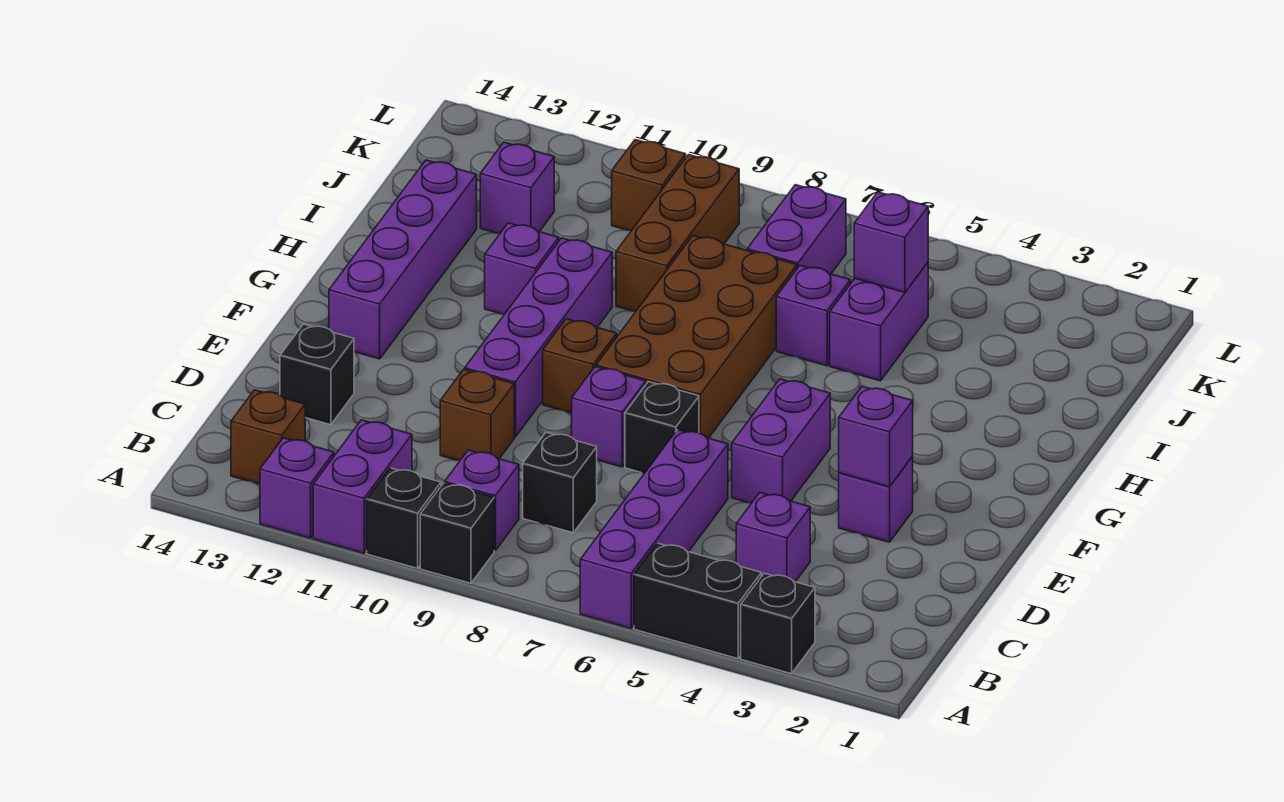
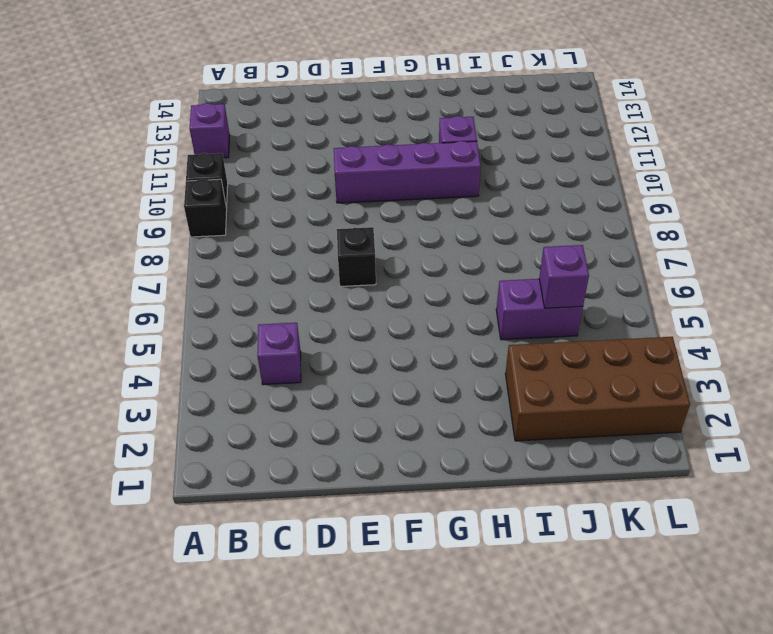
brown brick I2:L3 level 1 -> brown brick F7:I8 level 1
none -> black brick A3 level 1
none -> black brick A4:A5 level 1
none -> purple brick A6:D6 level 1
none -> purple brick A11:B11 level 1

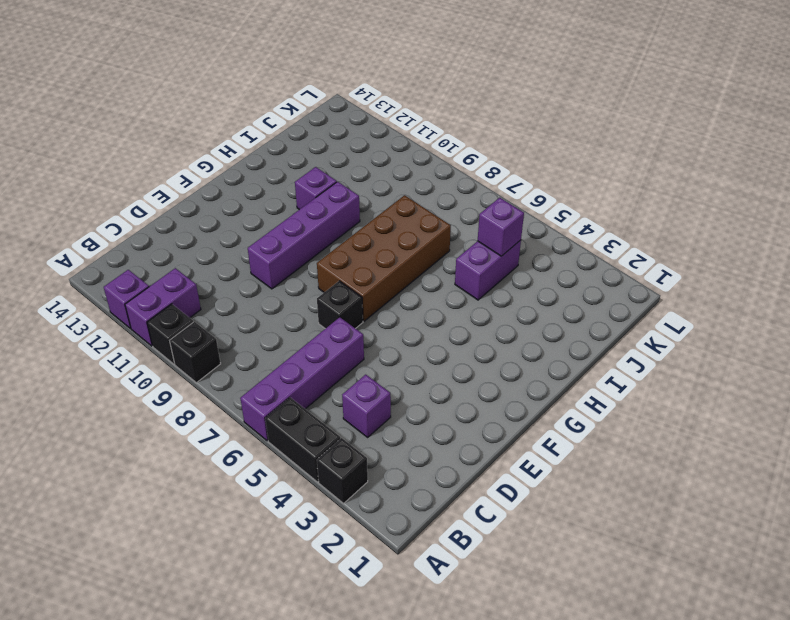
none -> purple brick B9 level 1
none -> brown brick B13 level 1
none -> black brick C8 level 1
none -> brown brick D10 level 1

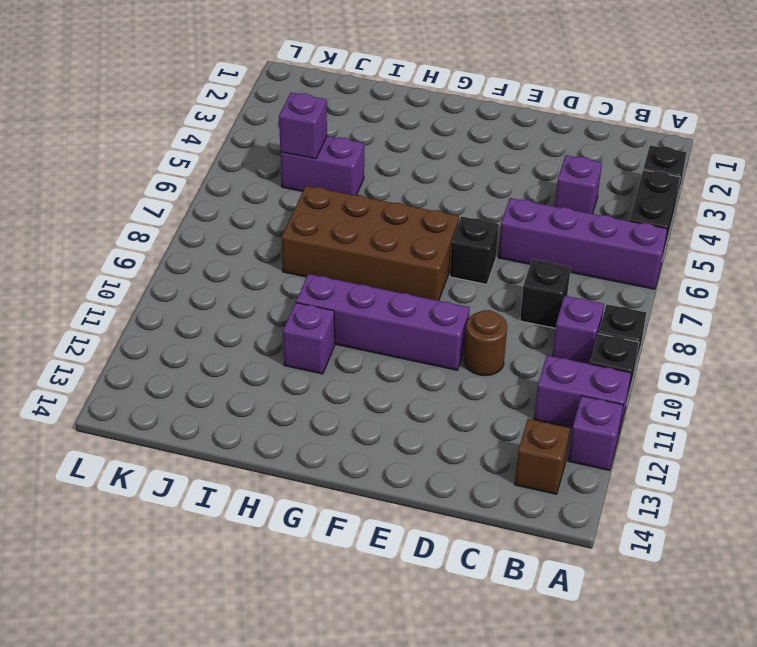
brown round brick D10 level 1 -> brown brick D10 level 1
none -> black brick D13 level 1
none -> purple brick E3 level 1
none -> purple brick E5:F5 level 1
none -> purple brick E8 level 1

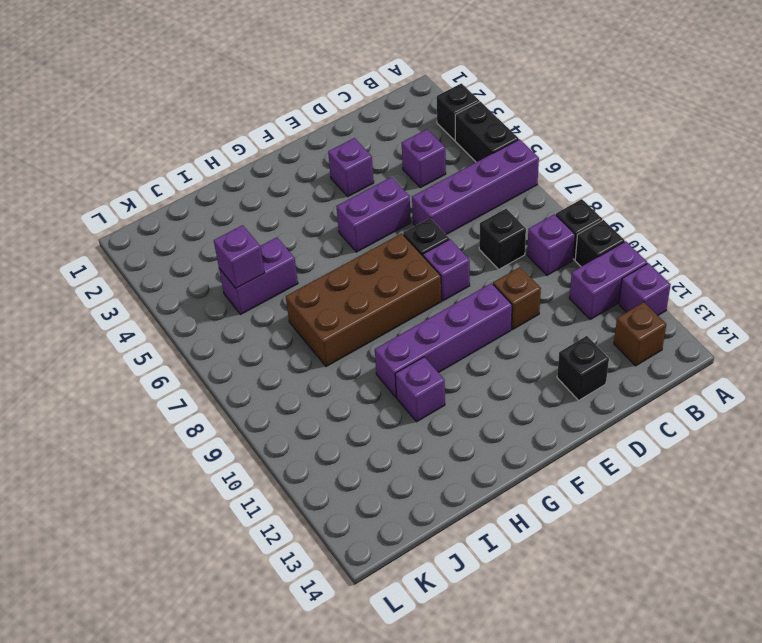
none -> brown brick F9 level 1
none -> purple brick F13:I13 level 1
none -> purple brick I6 level 1
none -> brown brick I9:K9 level 1

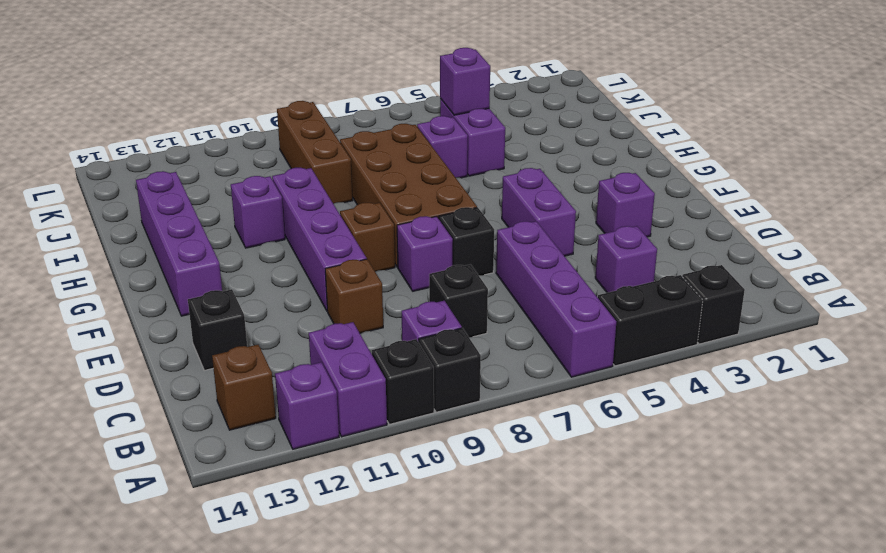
none -> purple brick J7:K7 level 1
none -> purple brick J12 level 1
none -> brown brick K10 level 1
none -> purple brick E3 level 2

